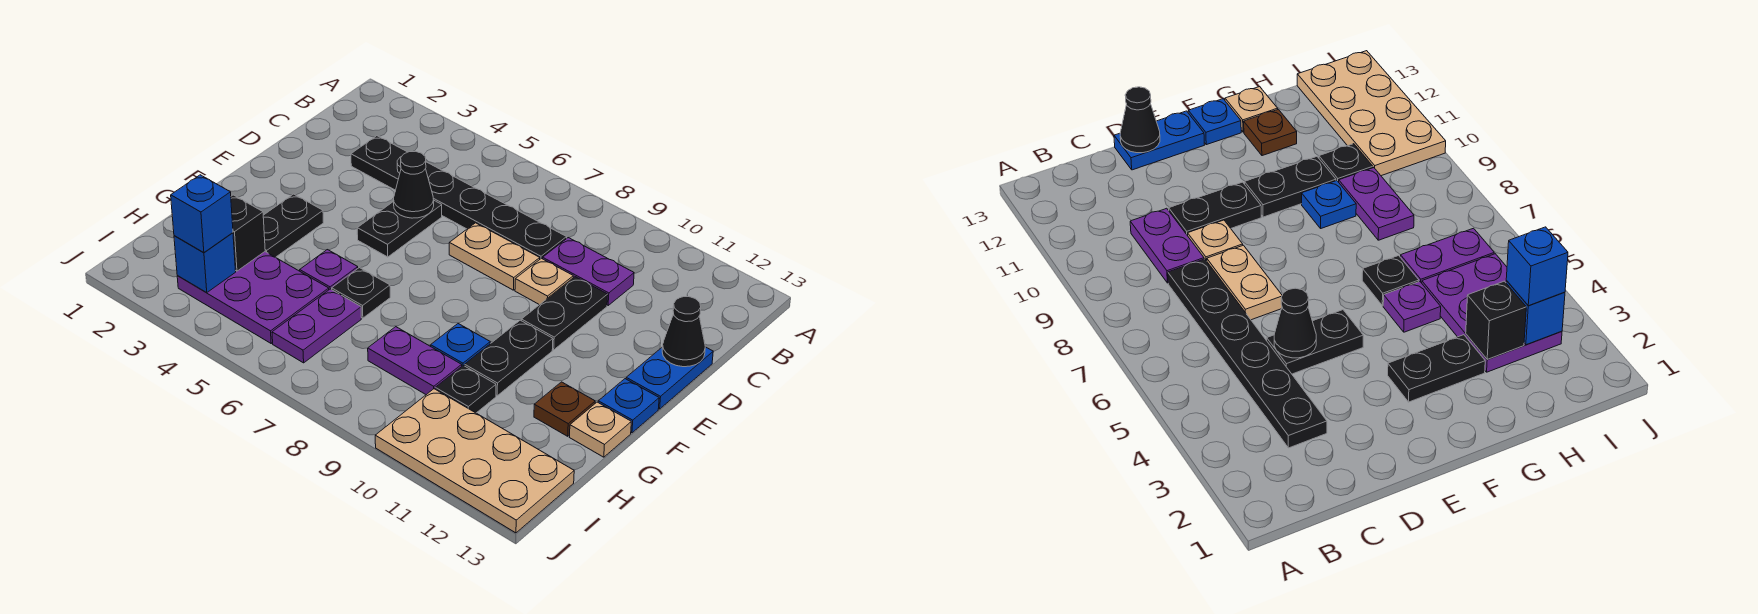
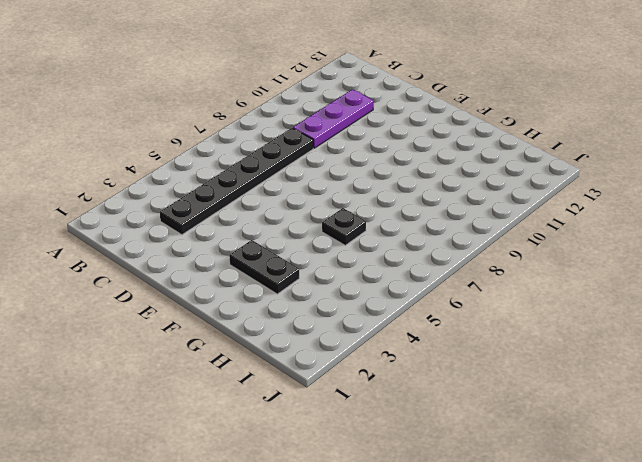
purple plate C9:C11 level 1 -> purple plate C9:C10 level 1
none -> black plate D5:E5 level 1
none -> tan plate D7:D8 level 1
none -> tan plate D9 level 1

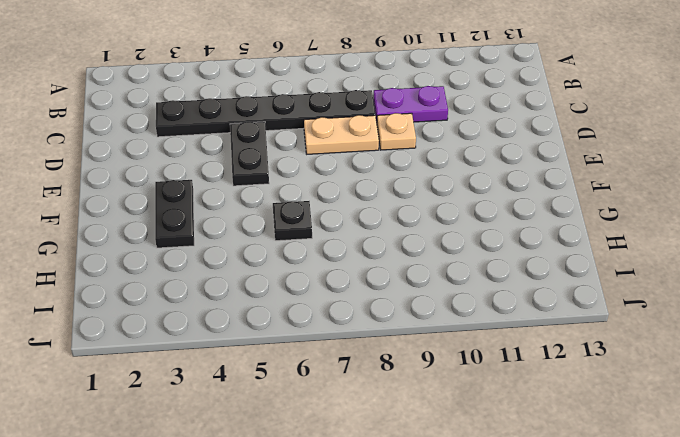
none -> black plate D10:E10 level 1
none -> blue plate D13:E13 level 1
none -> black plate F10:G10 level 1

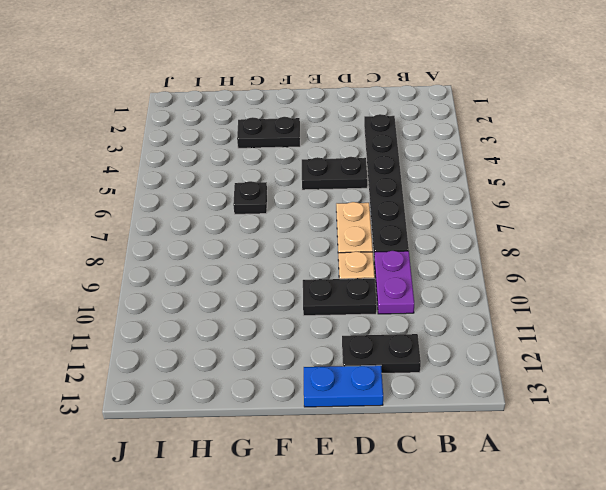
black plate C12:D12 level 1 -> black plate F10:G10 level 1
none -> blue plate F13 level 1
none -> purple plate G5 level 1
none -> blue plate G9 level 1

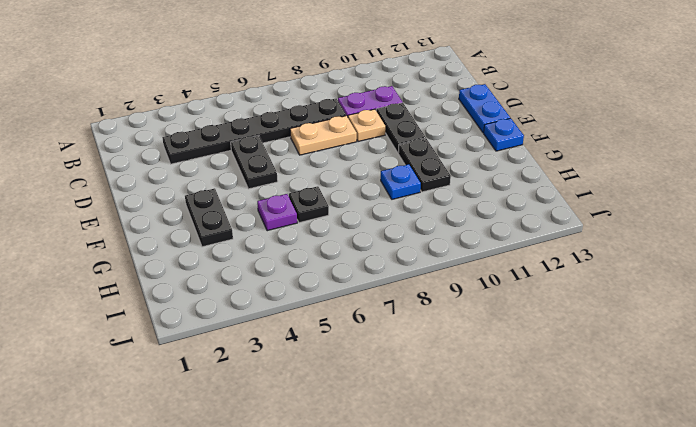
none -> brown plate G12 level 1
none -> tan plate G13 level 1
none -> purple plate H3:I5 level 1

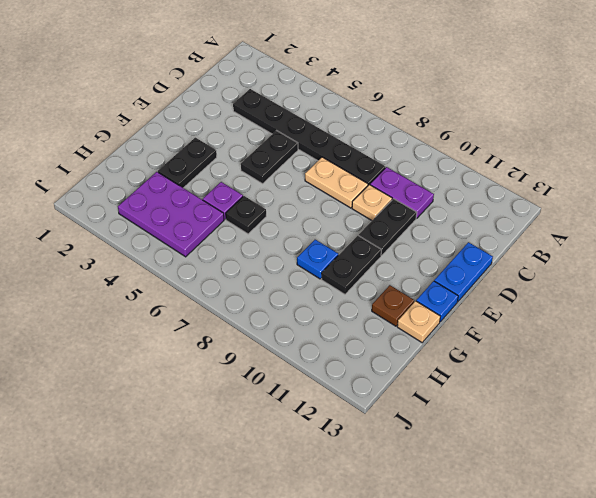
none -> purple plate H6:I6 level 1
none -> purple plate H8:H9 level 1
none -> black plate H10 level 1

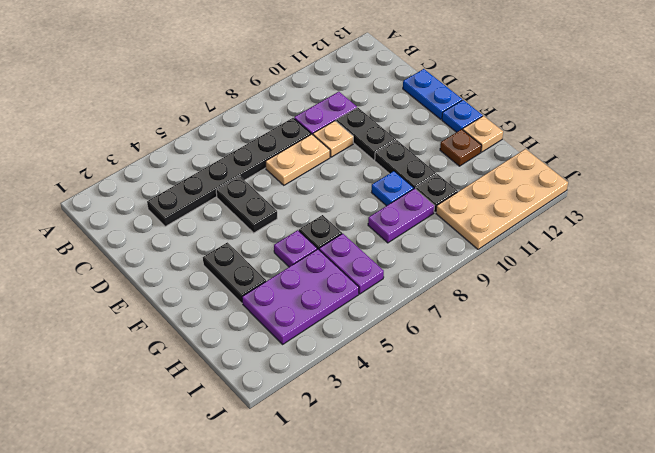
none -> black cone D5 level 2
none -> black cone D13 level 2
none -> black brick H3 level 2

